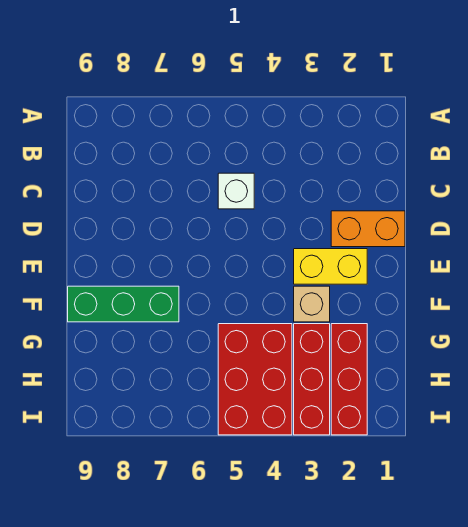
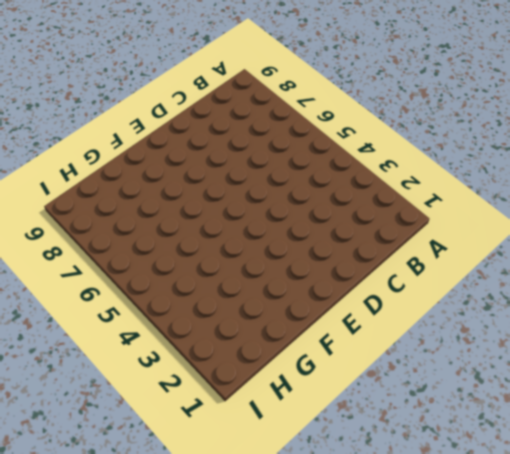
none -> white brick C5 level 1
none -> orange brick D1:D2 level 1

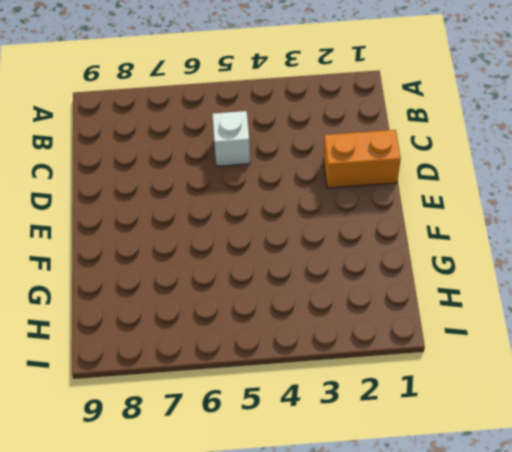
none -> yellow brick E2:E3 level 1
none -> tan brick F3 level 1

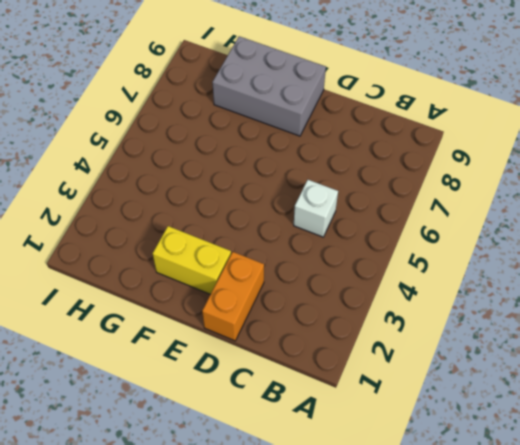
yellow brick E2:F2 level 1 -> yellow brick E2:E3 level 1
grey brick E8:G9 level 1 -> green brick F7:F9 level 1
none -> tan brick F3 level 1
none -> red brick G2:I2 level 1

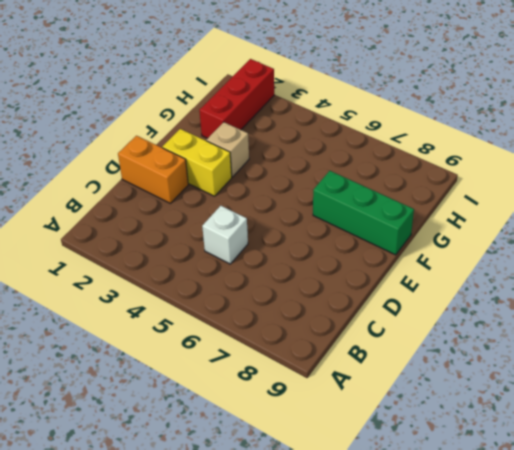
none -> red brick G3:I3 level 1
none -> red brick G4:I5 level 1

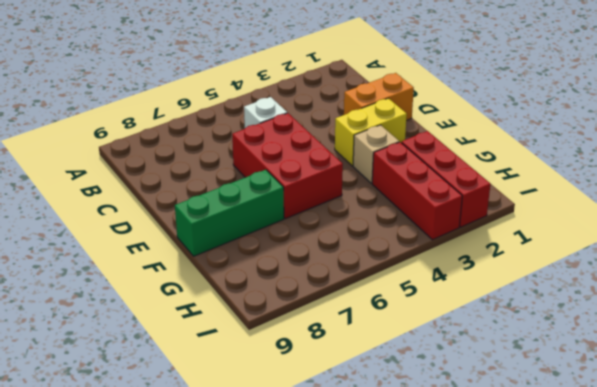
red brick D5:F6 level 1 -> red brick G4:I5 level 1

